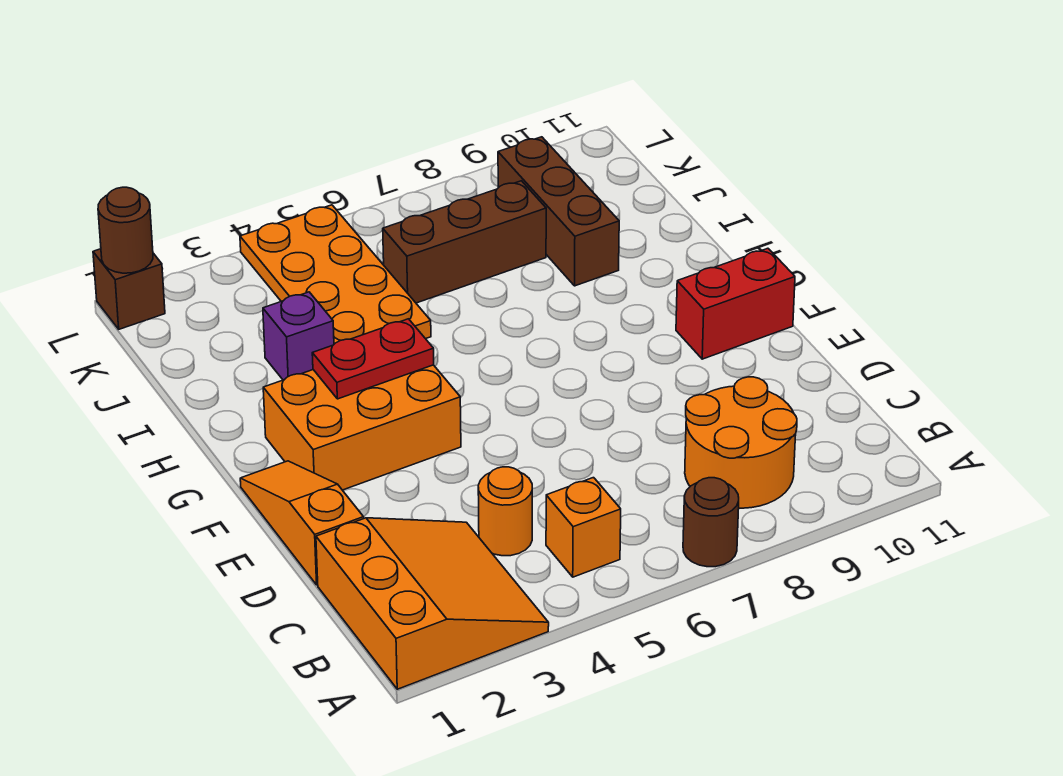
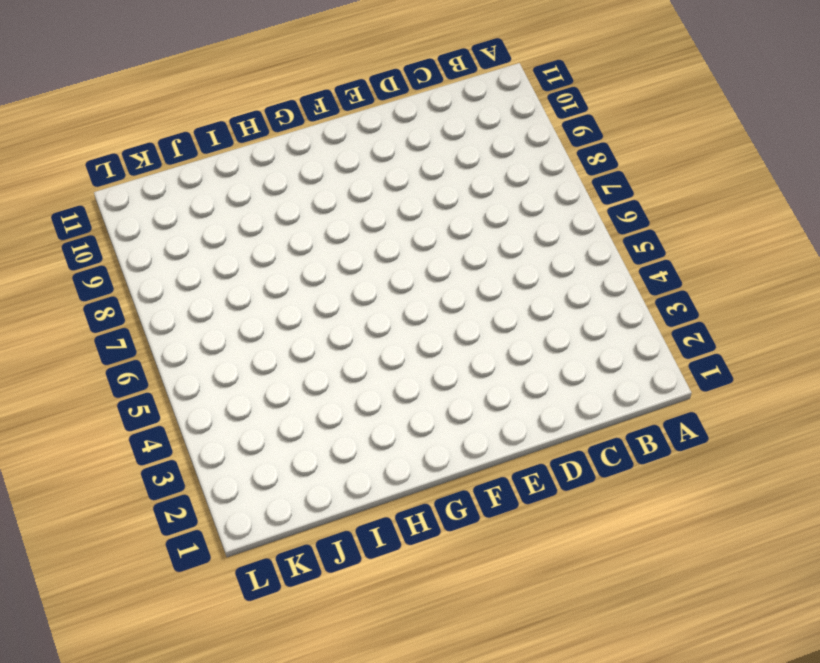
none -> orange slope A1:C3 level 1 top 1
none -> brown round brick A7 level 1
none -> orange brick B5 level 1

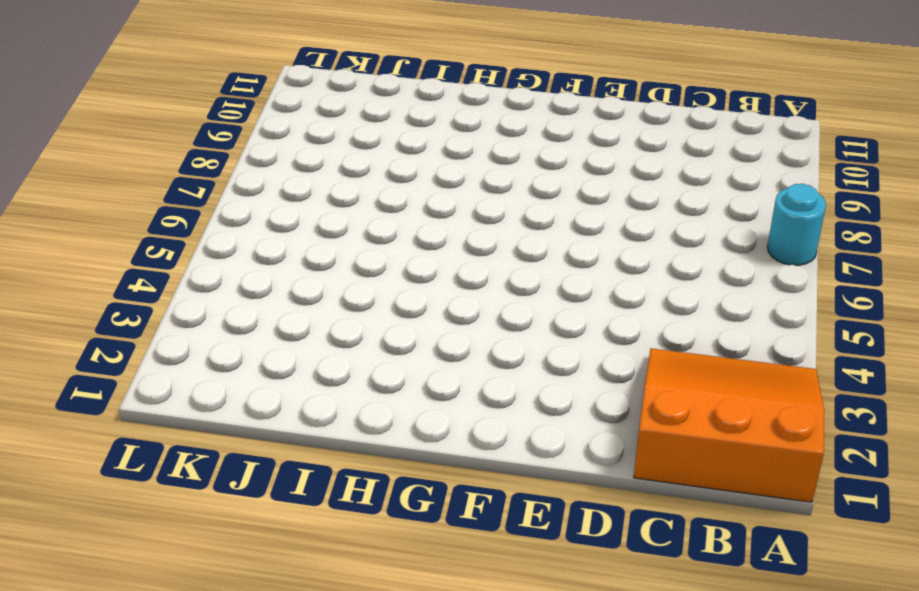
cyan round brick A7 level 1 -> brown round brick A7 level 1
none -> orange brick B5 level 1
none -> orange round brick B8:C9 level 1
none -> orange round brick C4 level 1

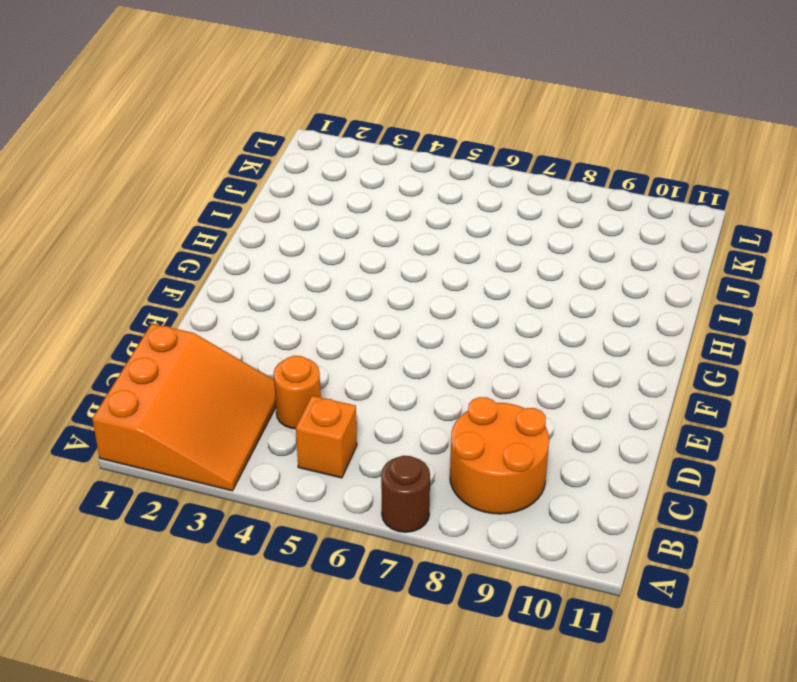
none -> orange slope D1:F1 level 1 top D
none -> orange brick F2:G4 level 1
none -> red brick F10:F11 level 1

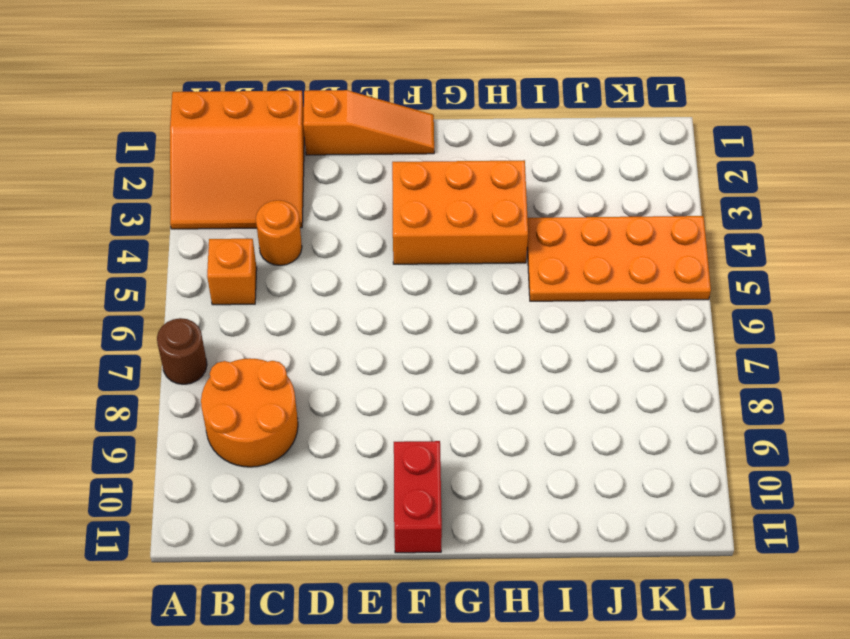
orange brick F3:H4 level 1 -> orange brick F2:G4 level 1
none -> purple brick I3 level 1
none -> brown brick I9:K9 level 1
none -> brown brick J6:J8 level 1

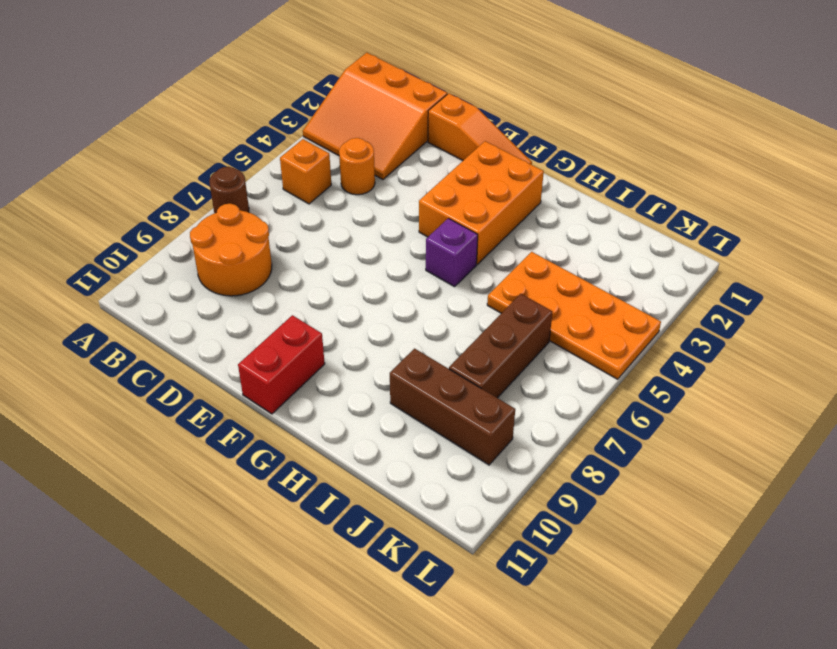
purple brick G5 level 1 -> purple brick I3 level 1
none -> brown brick L1 level 1
none -> red plate G3:G4 level 2
none -> brown round brick L1 level 2

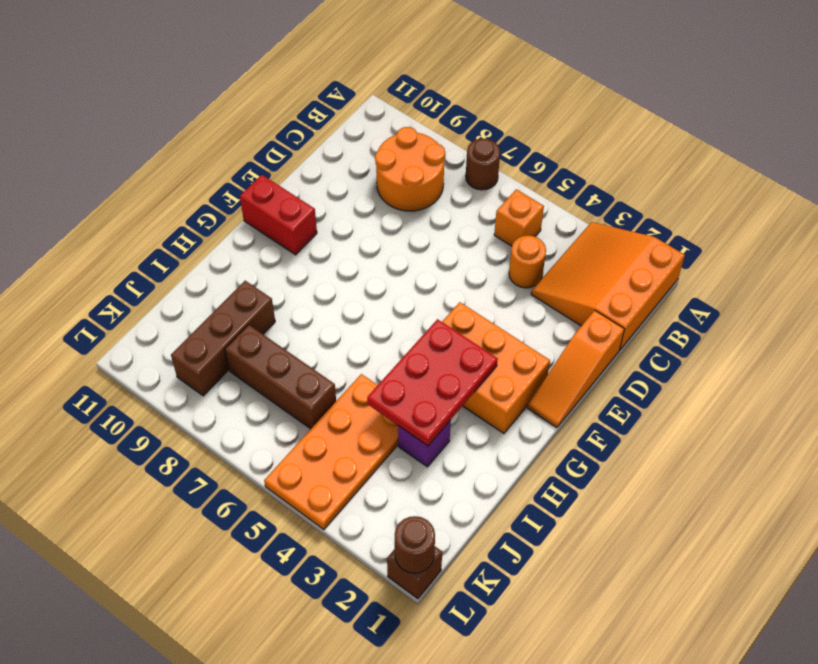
red plate G3:I4 level 2 -> red plate G3:G4 level 2

